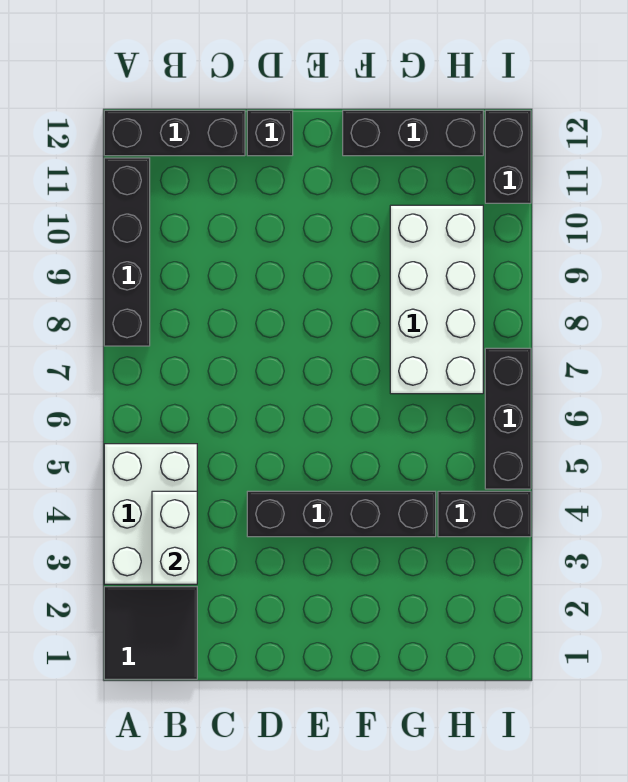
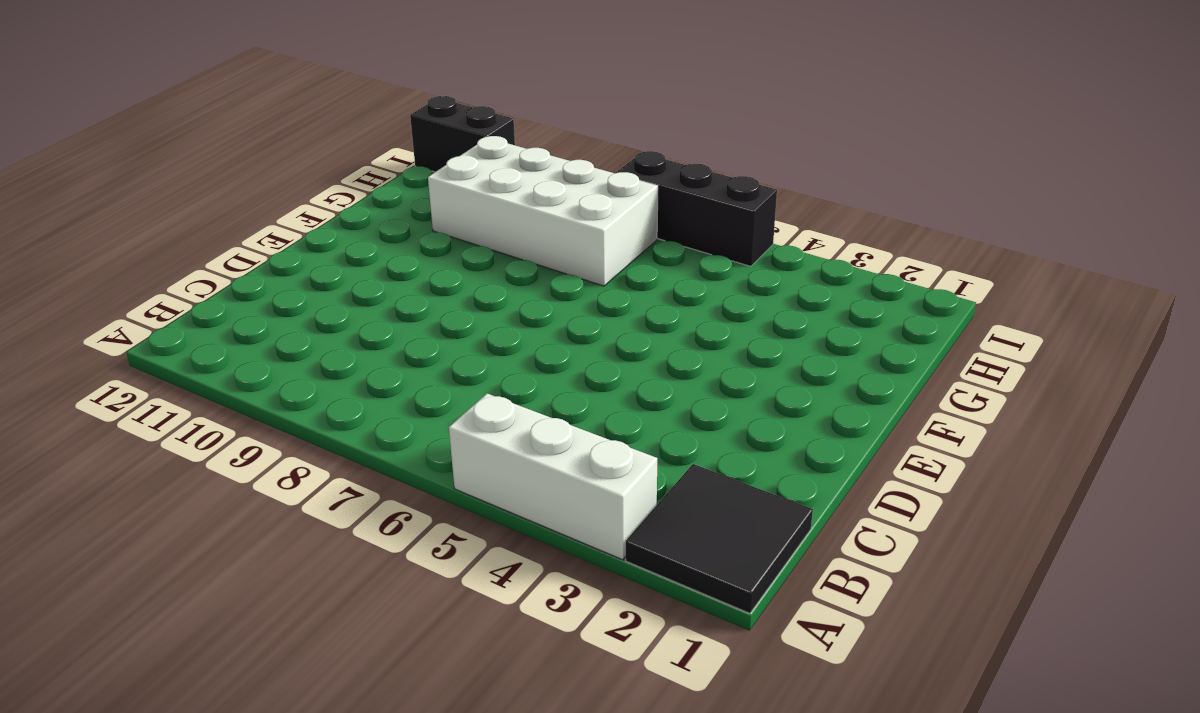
white brick A3:A5 level 1 -> white brick A3:B5 level 1
none -> black brick A8:A11 level 1
none -> black brick A12:C12 level 1
none -> black brick D4:G4 level 1

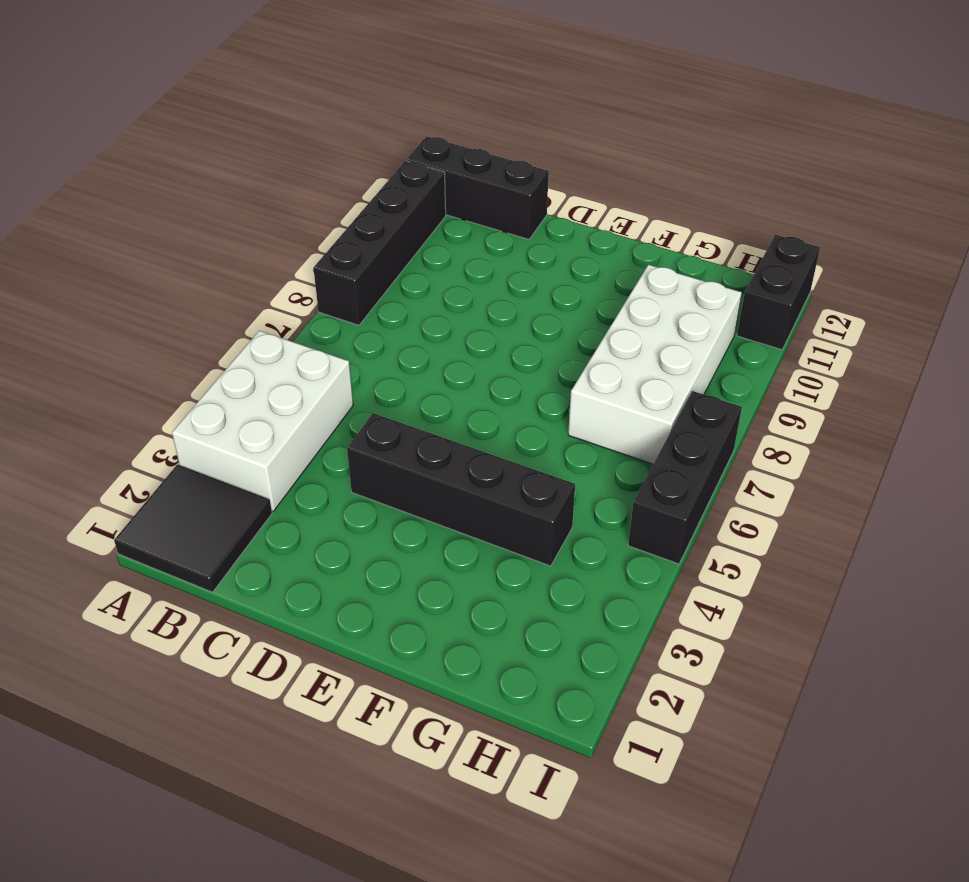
none -> black brick D12 level 1
none -> black brick F12:H12 level 1
none -> black brick H4:I4 level 1

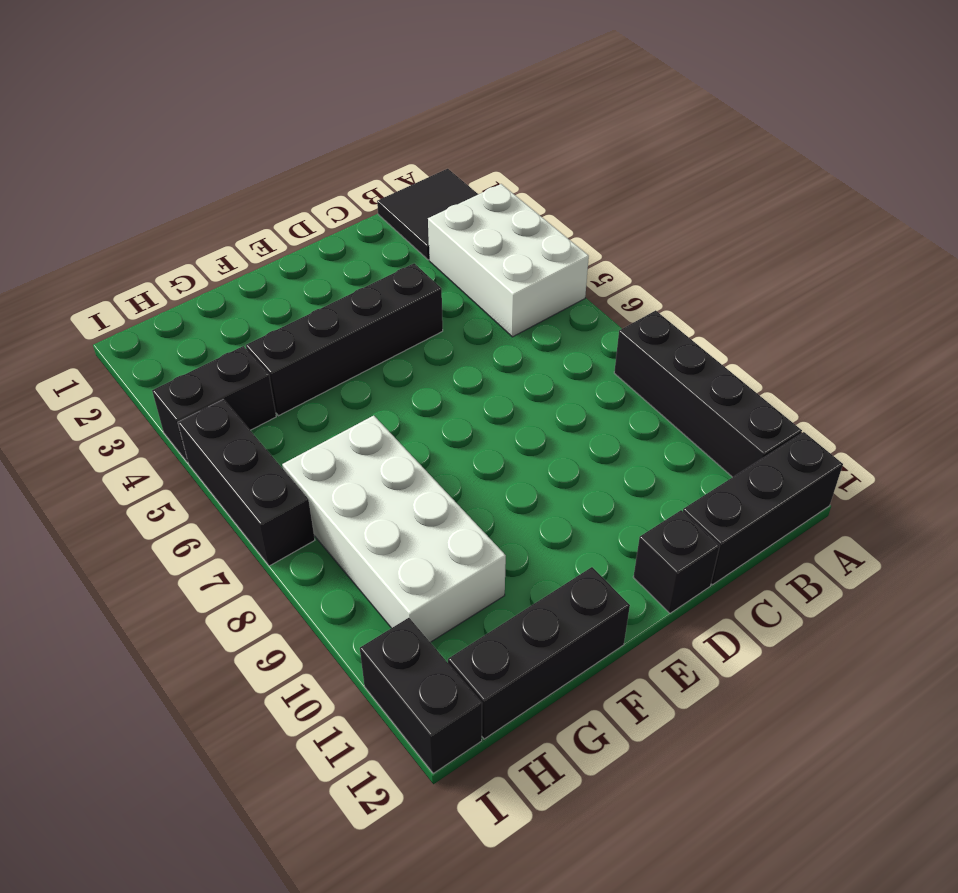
none -> white brick B3:B4 level 2

